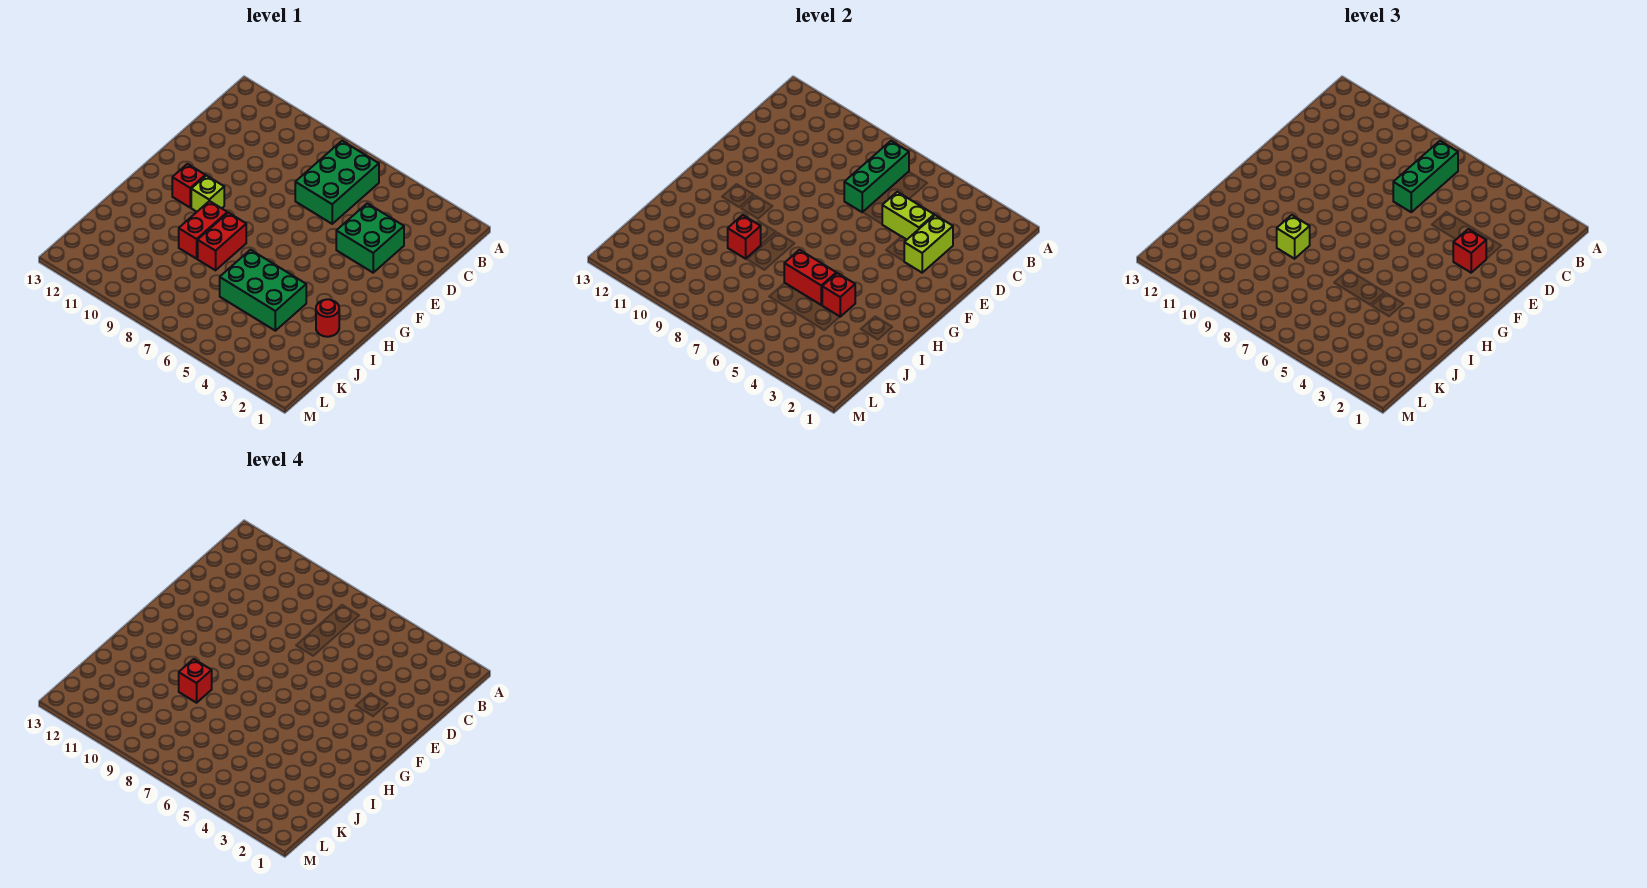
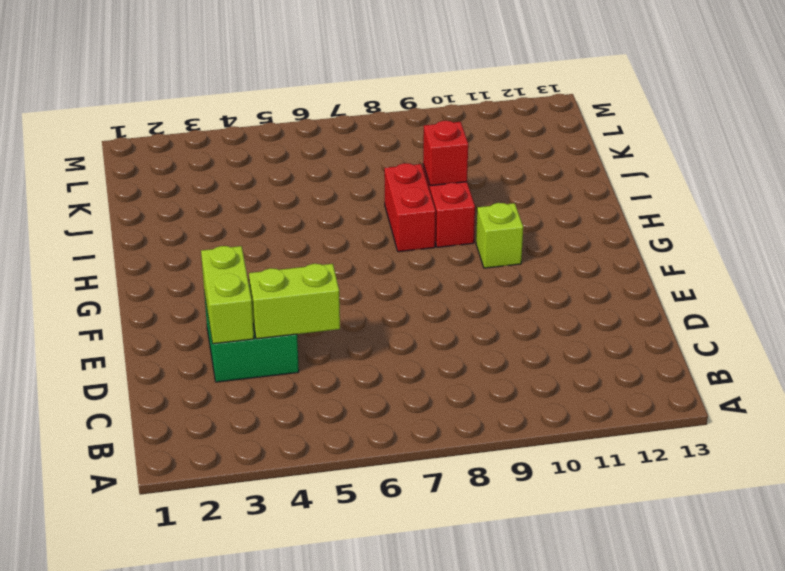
none -> green brick B6:D7 level 1
none -> red brick G11 level 1
none -> red round brick I2 level 1

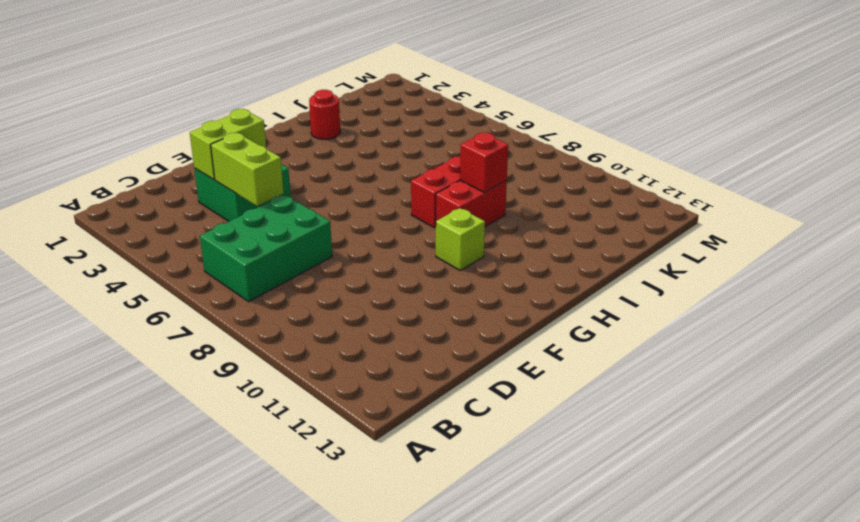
none -> red brick G11 level 1
none -> green brick I4:J6 level 1
none -> green brick B7:D7 level 2

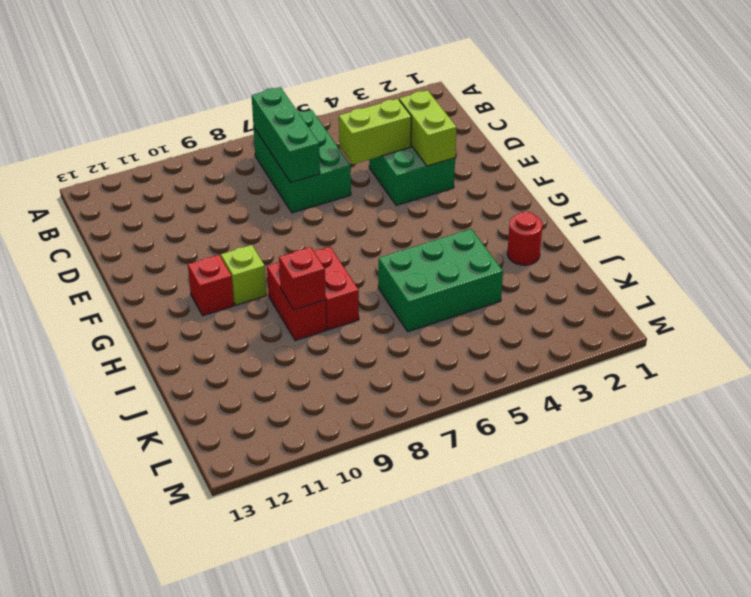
none -> red brick I4 level 2
none -> red brick I5:I6 level 2
none -> green brick B7:D7 level 3

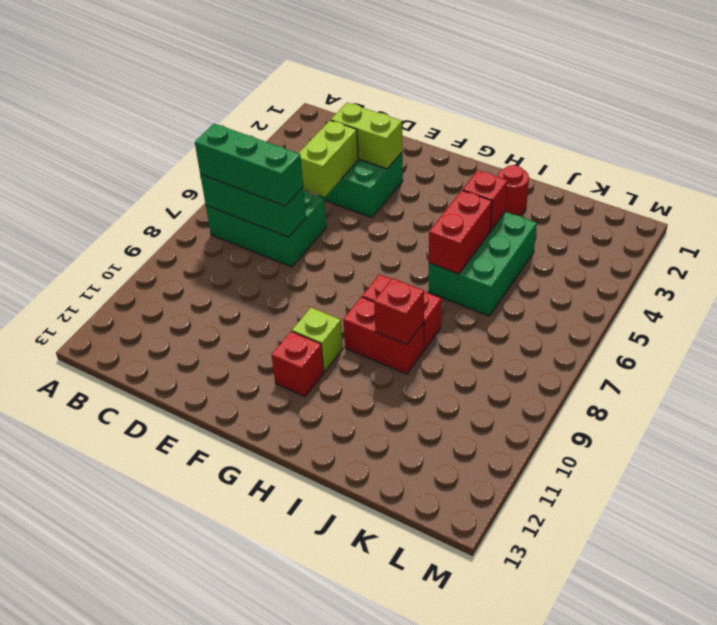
none -> red brick E3 level 3
none -> lime brick I9 level 3
none -> red brick I9 level 4

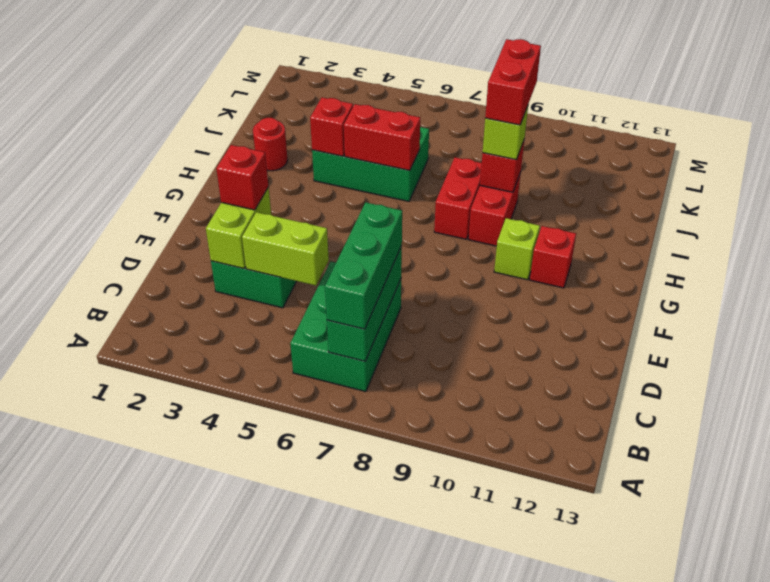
red brick I9:J9 level 4 -> red brick I9 level 4

